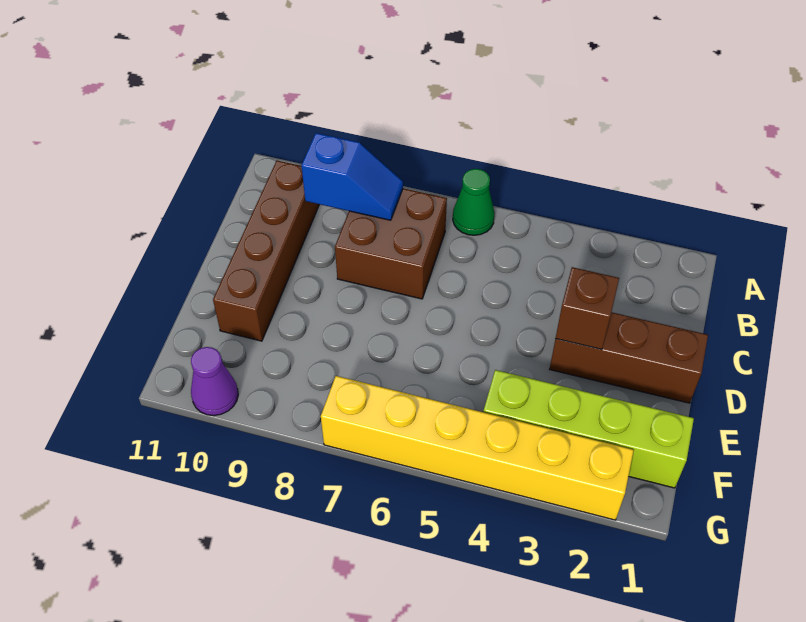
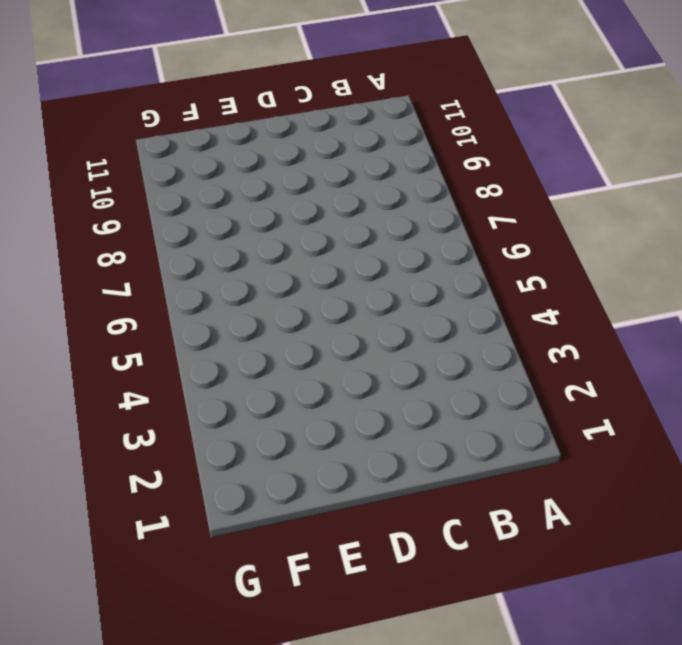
none -> green cone A6 level 1
none -> brown brick B7:C8 level 1

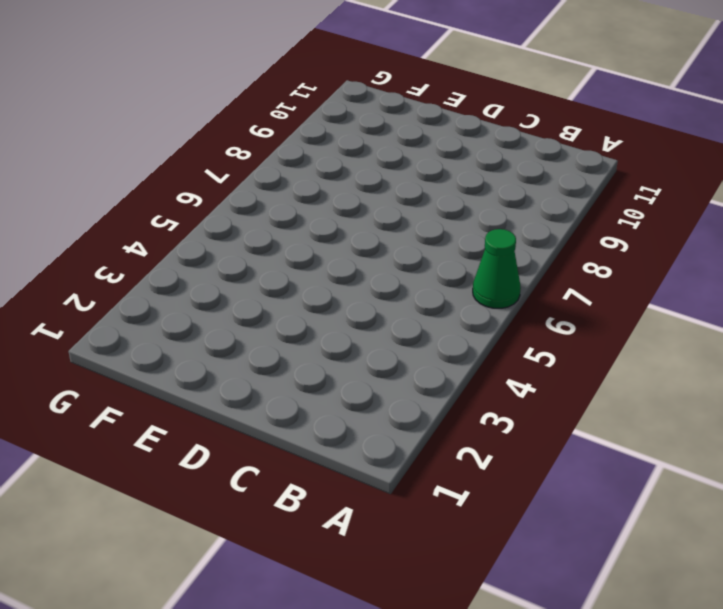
none -> brown brick B7:C8 level 1
none -> brown brick B10:E10 level 1

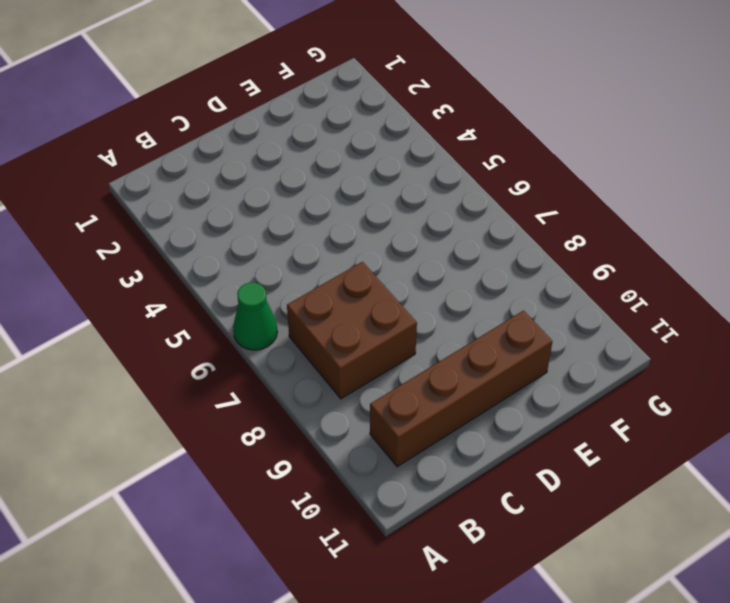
none -> brown brick D1:D3 level 1
none -> lime brick F1:F4 level 1

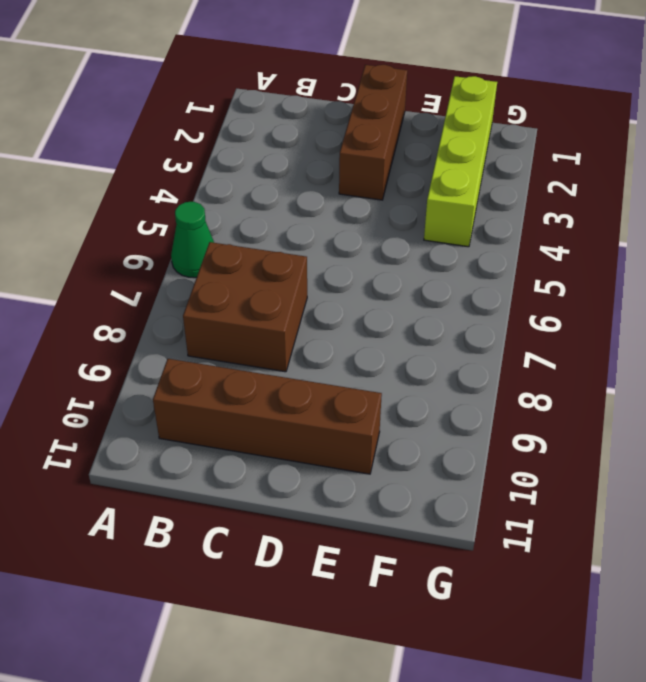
none -> yellow brick G2:G7 level 1
none -> purple cone G10 level 1

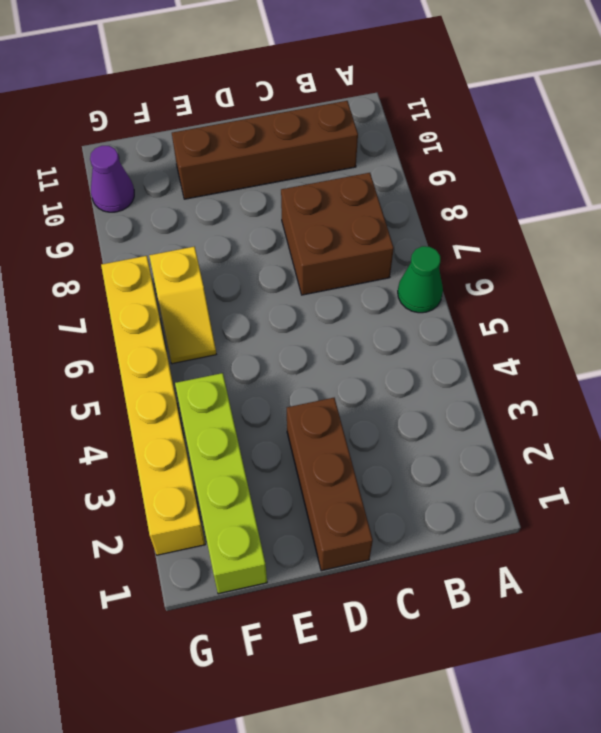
yellow slope F6:F7 level 1 top 7 -> none
none -> blue slope B8:B9 level 2 top 9
none -> brown brick D3 level 2

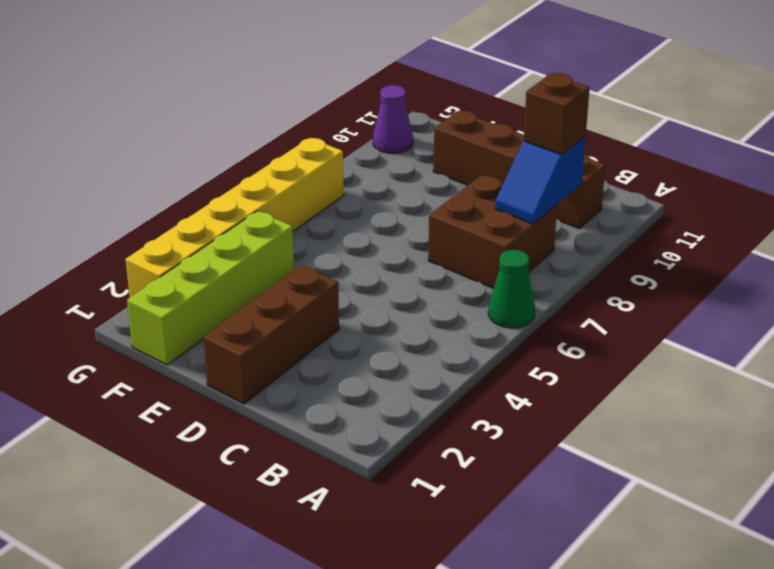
brown brick B9 level 3 -> brown brick D3 level 2

